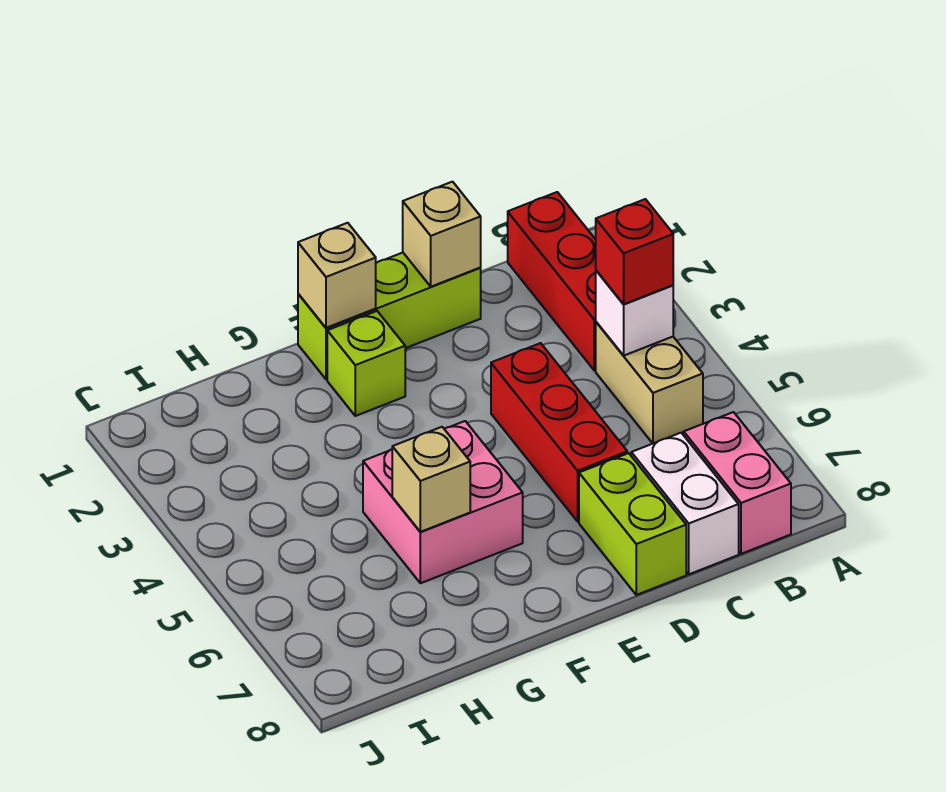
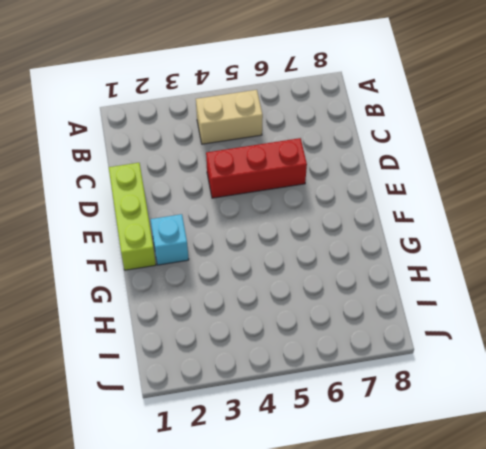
cyan brick F2 level 1 -> lime brick F2 level 1
none -> red brick B1:B3 level 1
none -> pink brick B7:B8 level 1
none -> white brick C7:C8 level 1

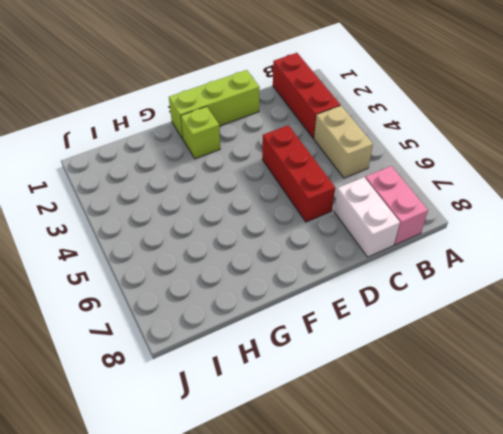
none -> lime brick D7:D8 level 1
none -> pink brick F5:G6 level 1
none -> white brick B4 level 2

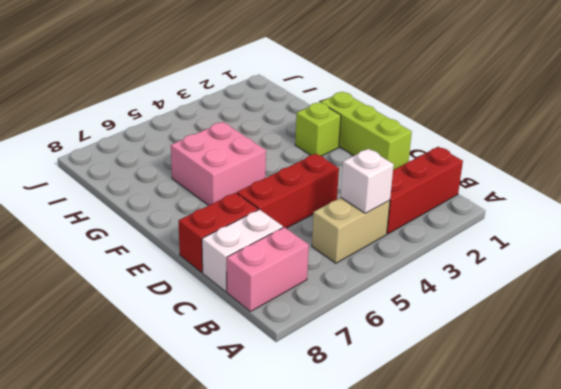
red brick D7:D8 level 1 -> lime brick D7:D8 level 1
none -> tan brick D1 level 2
none -> tan brick F1 level 2
none -> tan brick G6 level 2

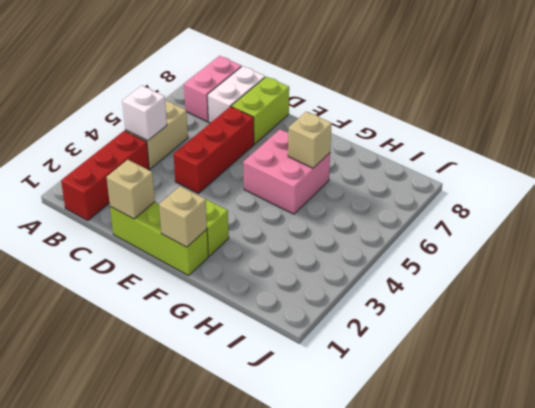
none -> red brick B4 level 3

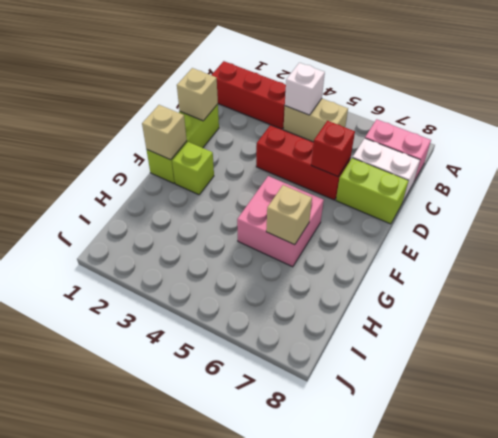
red brick D6 level 2 -> red brick B4 level 3

